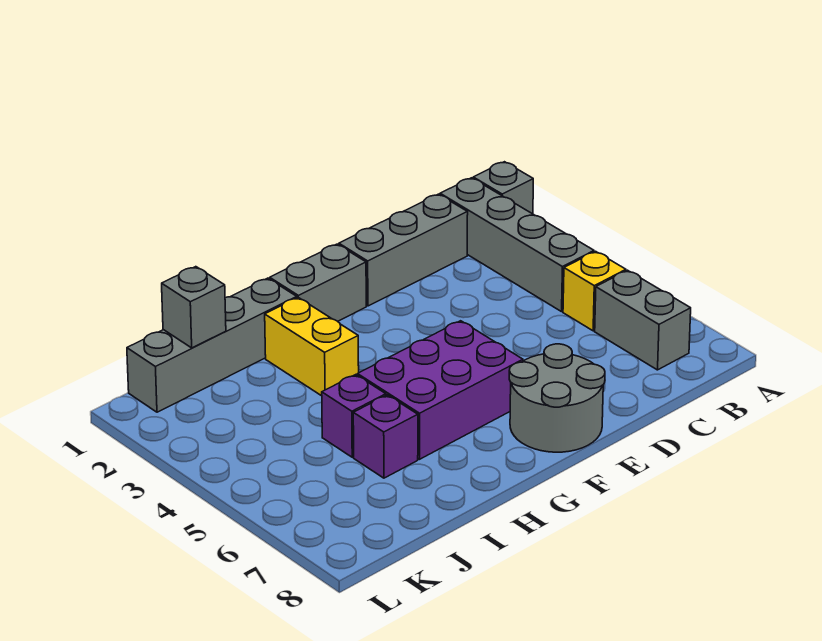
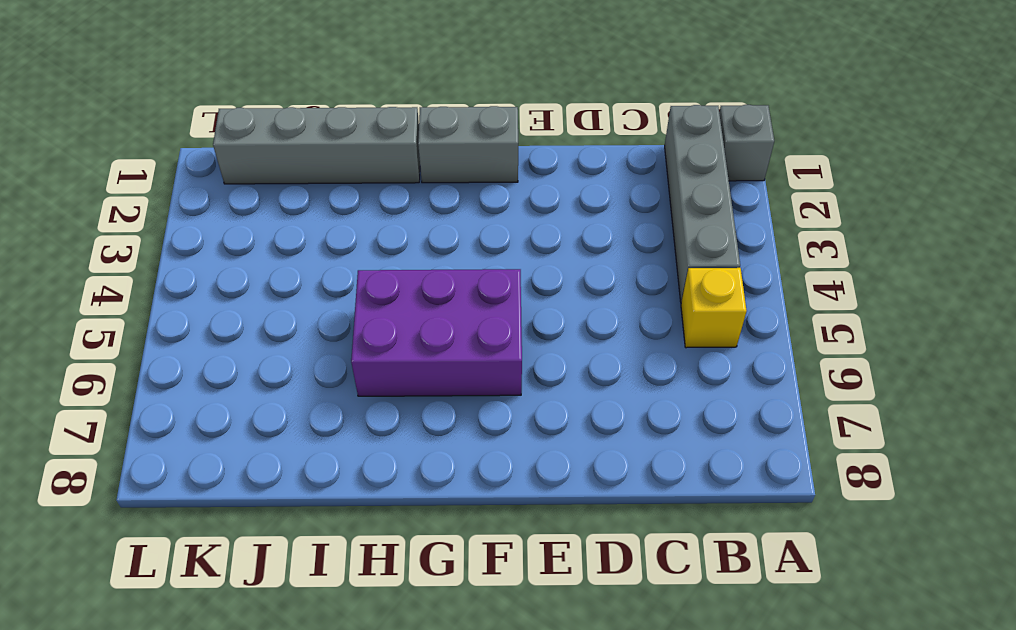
none -> grey brick B6:B7 level 1
none -> grey brick C1:E1 level 1
none -> grey round brick E7:F8 level 1

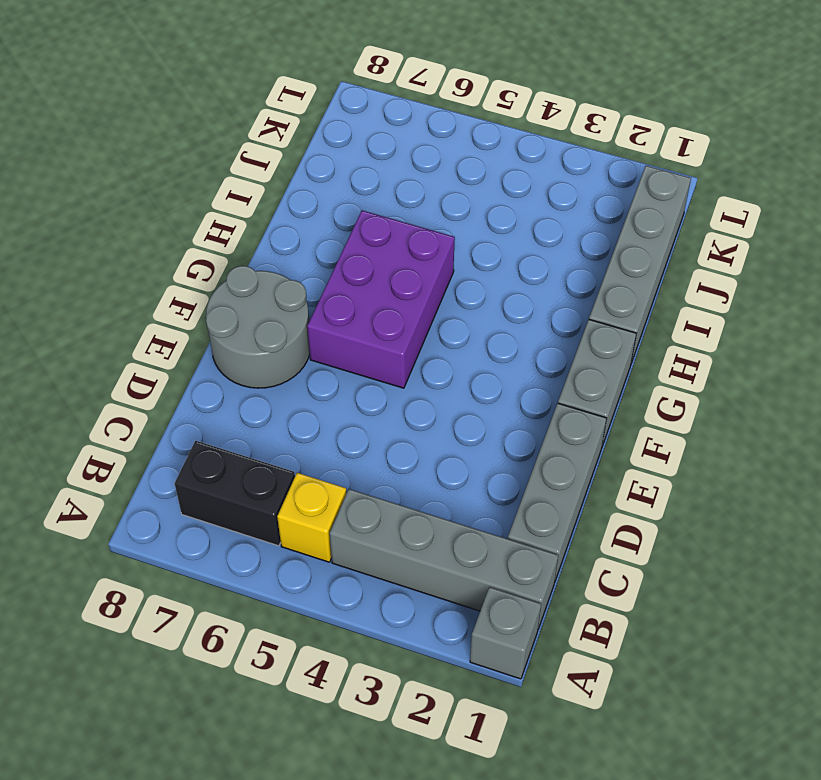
black brick B6:B7 level 1 -> grey brick B6:B7 level 1
none -> yellow brick H2:H3 level 1
none -> purple brick I5 level 1
none -> purple brick I6 level 1

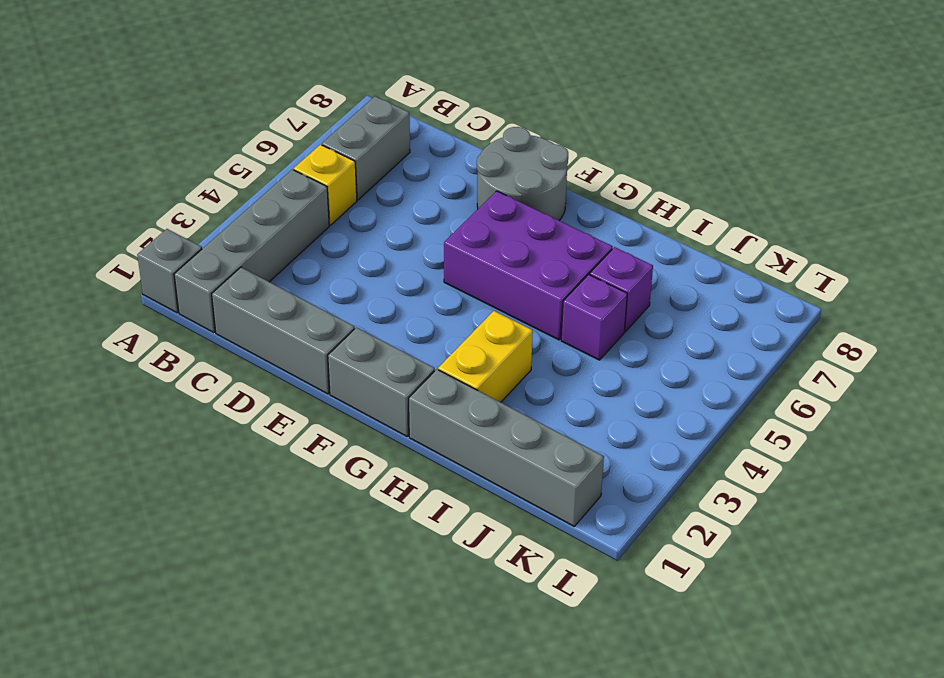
none -> grey brick J1 level 2

